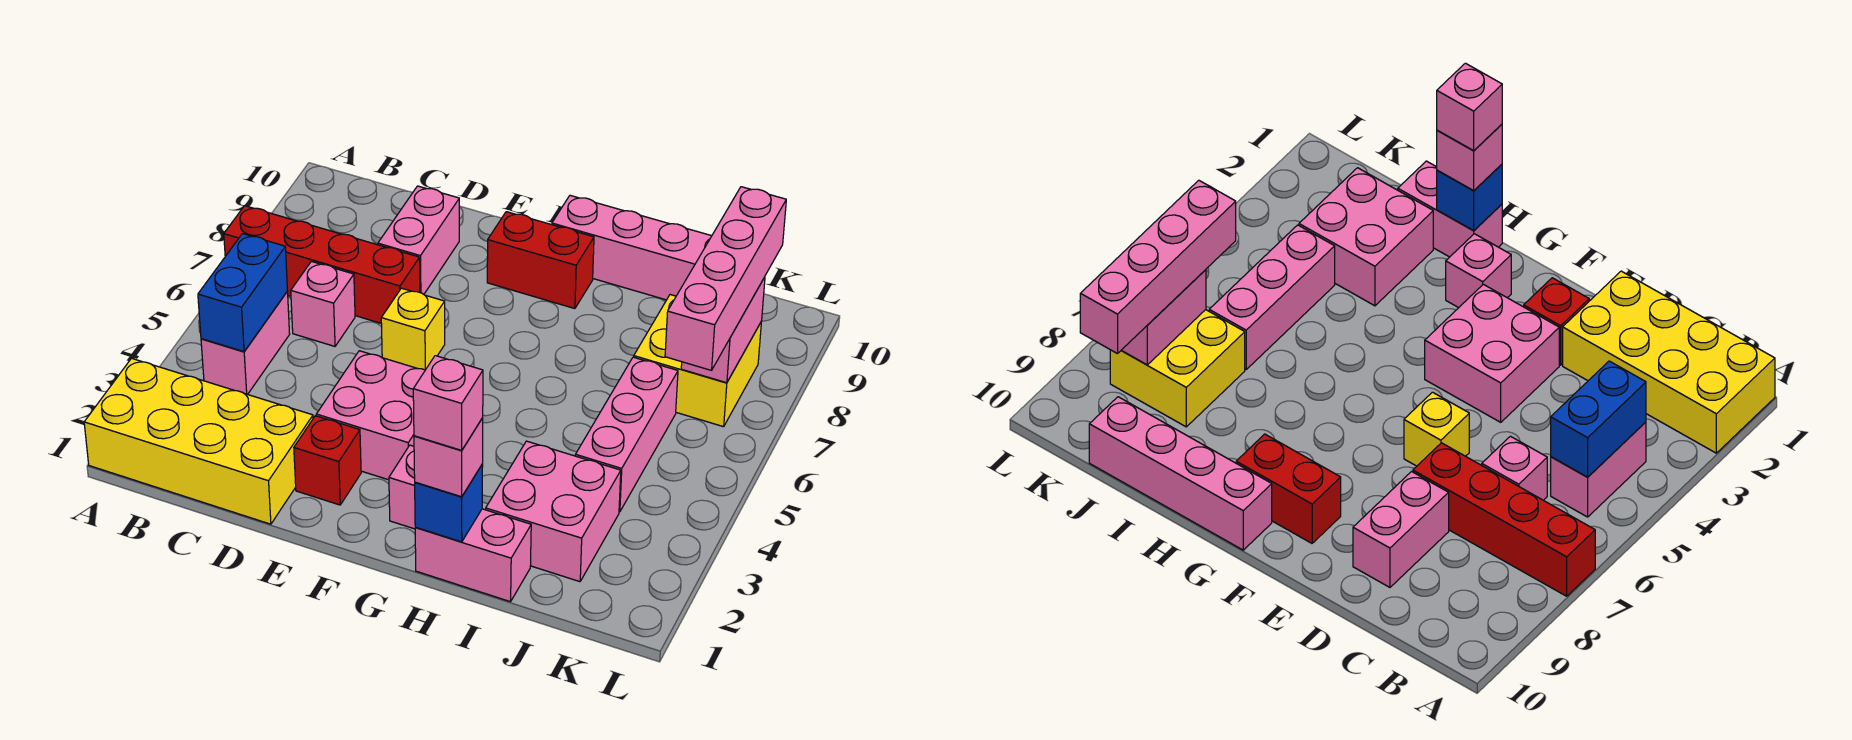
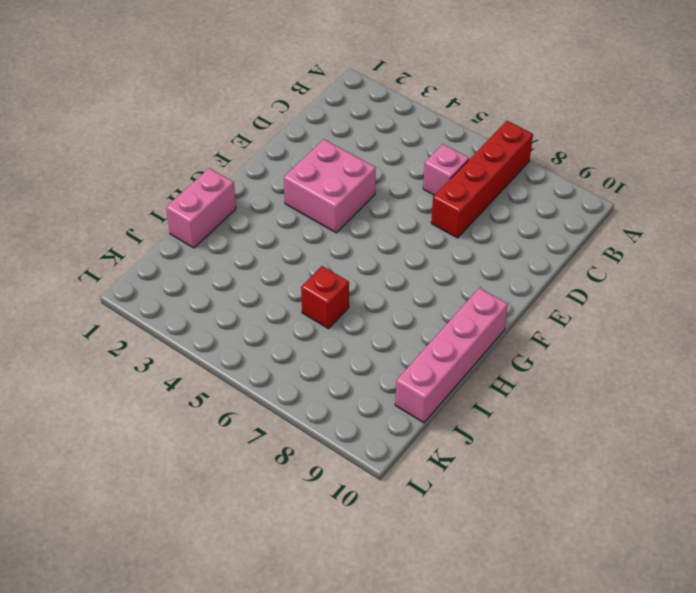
red brick I6 level 1 -> red brick E2 level 1
none -> yellow brick A1:D2 level 1
none -> pink brick B4:B5 level 1
none -> pink brick D8:D9 level 1

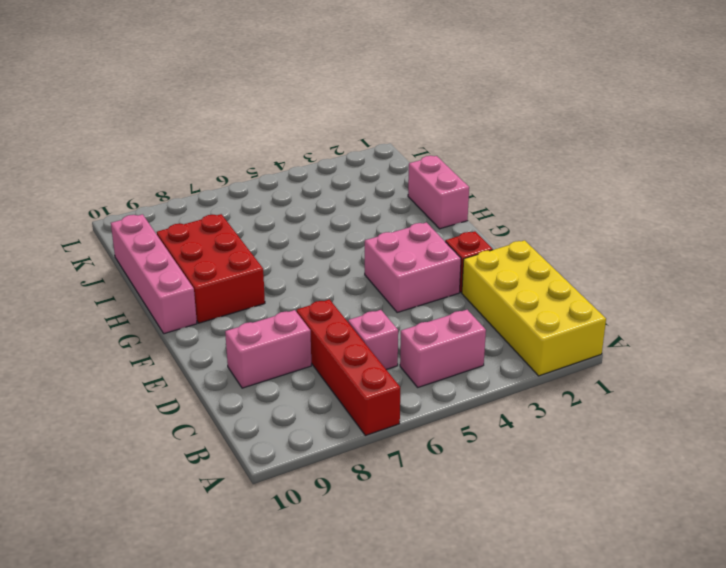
red brick G8:I9 level 1 -> red brick F9:G9 level 1
none -> yellow brick E6 level 1
none -> pink brick G2 level 1
none -> pink brick I2:J3 level 1

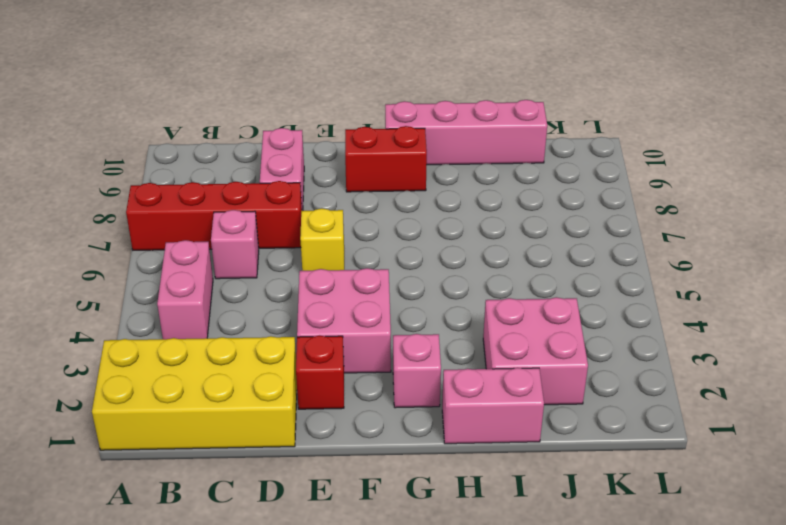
none -> pink brick J4:J6 level 1
none -> yellow brick J7:K8 level 1
none -> blue brick B4:B5 level 2

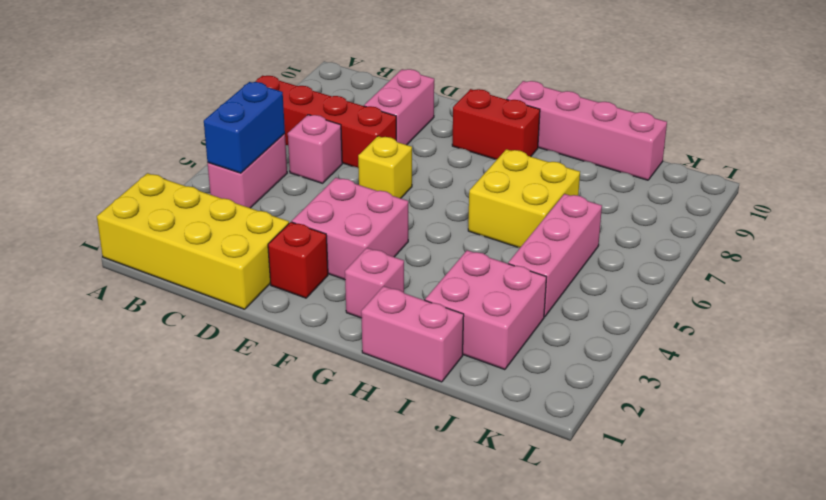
yellow brick H6:I7 level 1 -> yellow brick J7:K8 level 1
none -> blue brick H1 level 2
none -> pink brick K7:K8 level 2
none -> pink brick H1 level 3

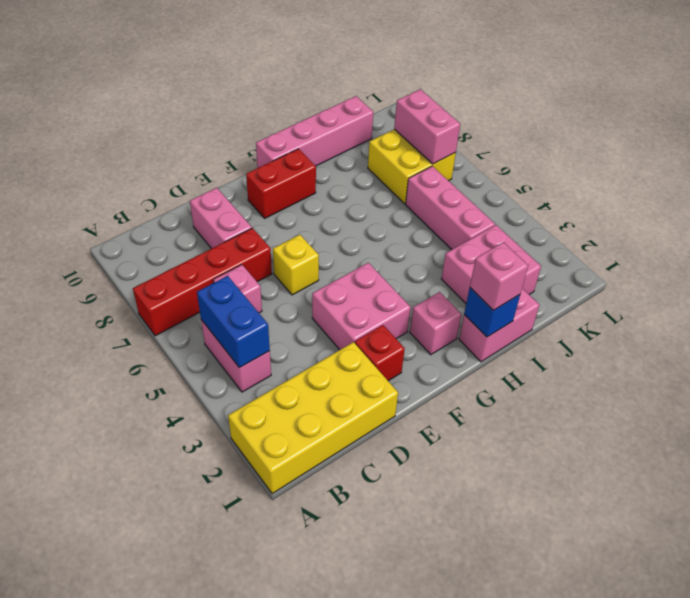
none -> pink brick K6:K9 level 3
none -> pink brick H1 level 4

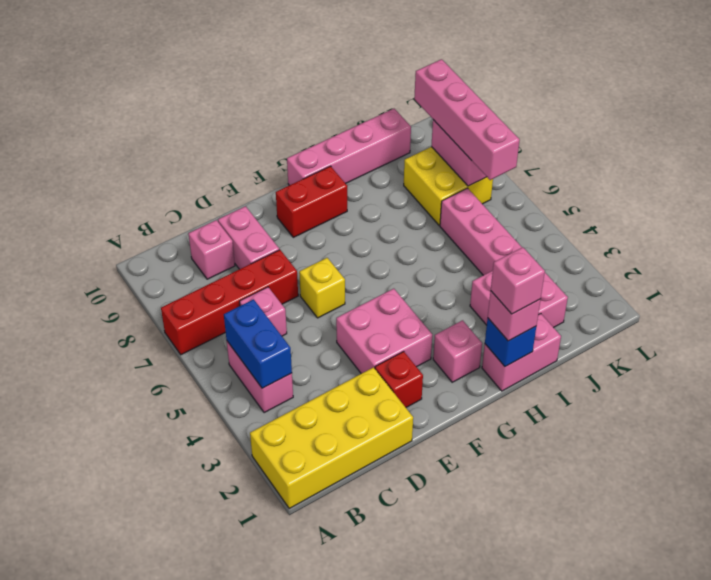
pink brick C9 level 1 -> none

